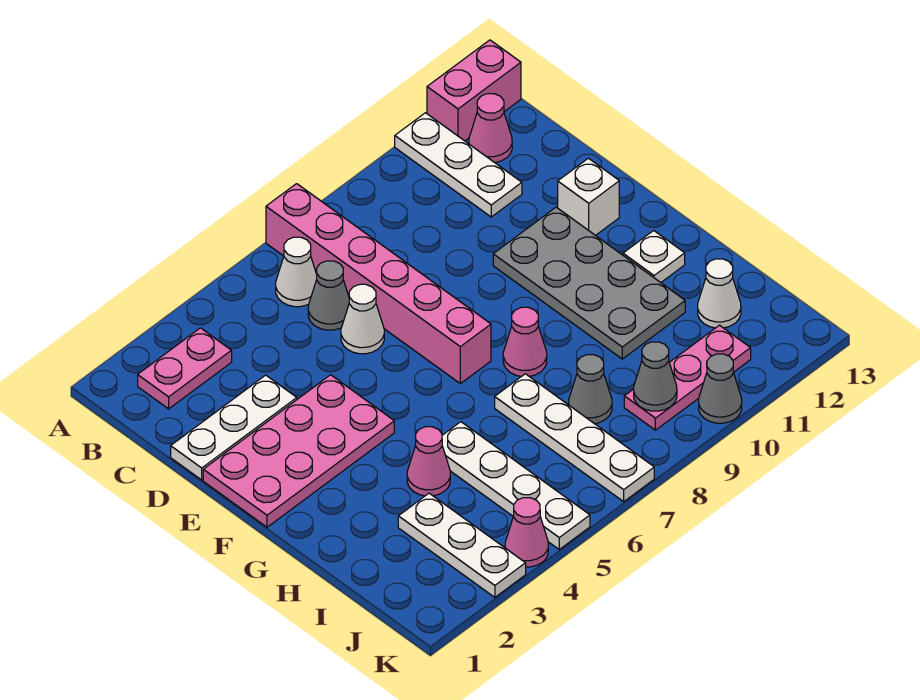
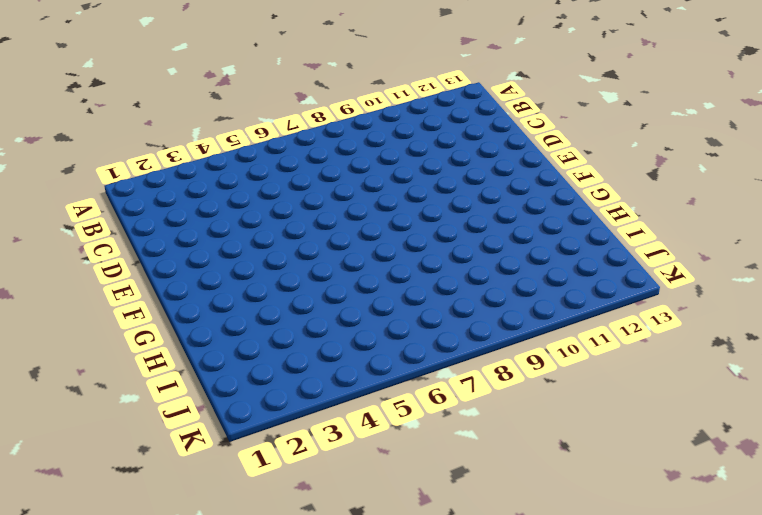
none -> pink brick A7:F7 level 1
none -> white plate A11:C11 level 1
none -> pink brick A12:A13 level 1

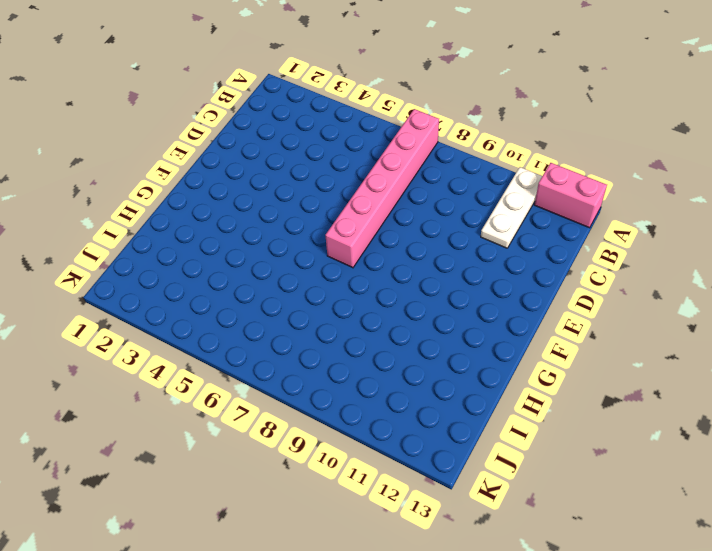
none -> pink plate B2:B3 level 1
none -> white cone B6 level 1
none -> pink cone B12 level 1

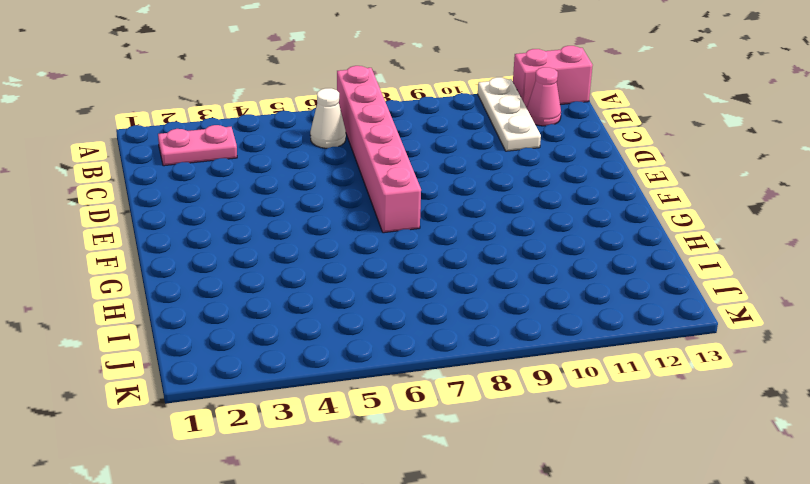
none -> grey cone C6 level 1
none -> white plate D1:D3 level 1
none -> white cone D6 level 1

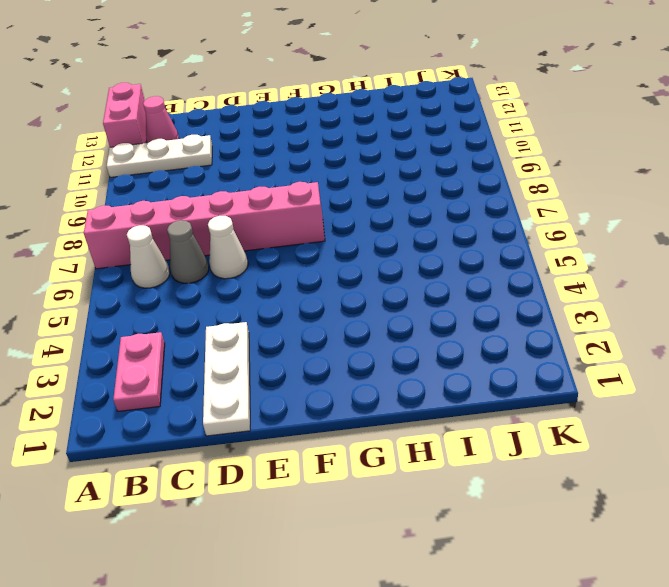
none -> pink plate E1:F4 level 1
none -> grey plate E10:H11 level 1
none -> white brick E12 level 1

